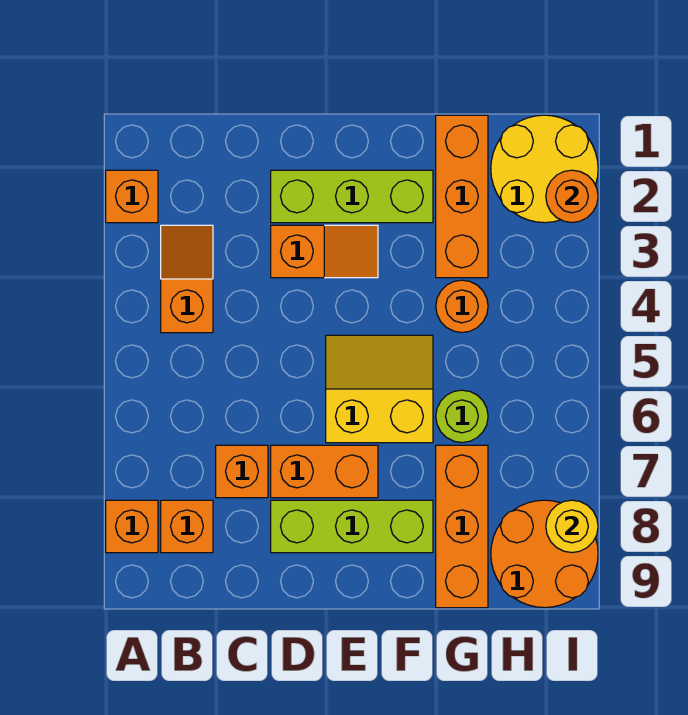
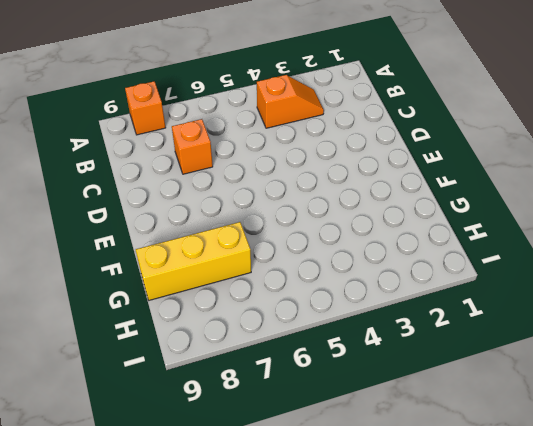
yellow brick G7:G9 level 1 -> orange brick G7:G9 level 1
none -> orange brick A2 level 1
none -> orange brick B8 level 1
none -> lime brick D2:F2 level 1

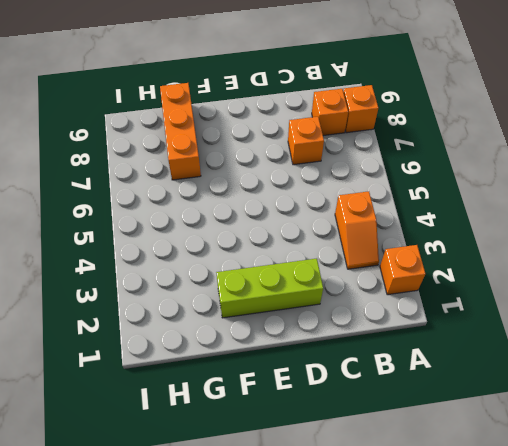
none -> orange slope D3:E3 level 1 top D
none -> orange brick D7:E7 level 1
none -> lime brick D8:F8 level 1

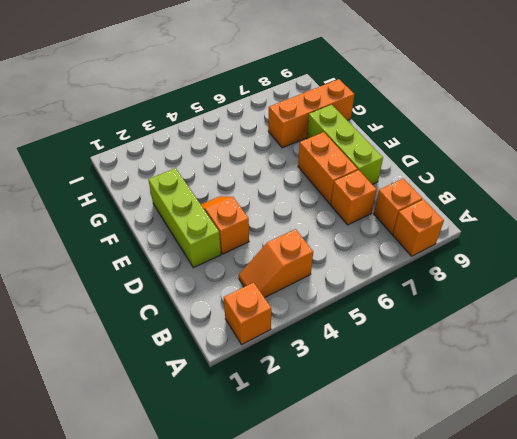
none -> yellow slope E5:F6 level 1 top 6
none -> orange brick G1:G3 level 1
none -> orange round brick G4 level 1

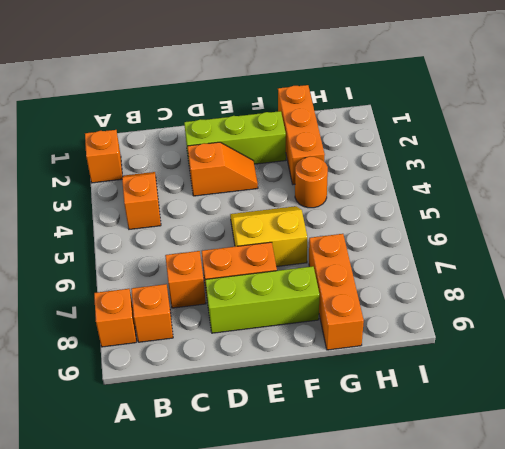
none -> lime round brick G6 level 1
none -> yellow round brick H1:I2 level 1
none -> orange round brick H8:I9 level 1

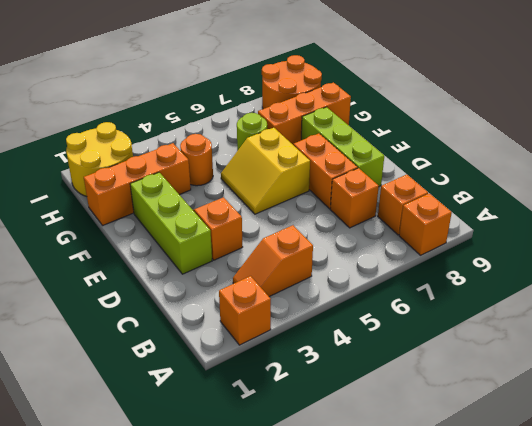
none -> orange round brick I2 level 2
none -> yellow round brick I8 level 2

